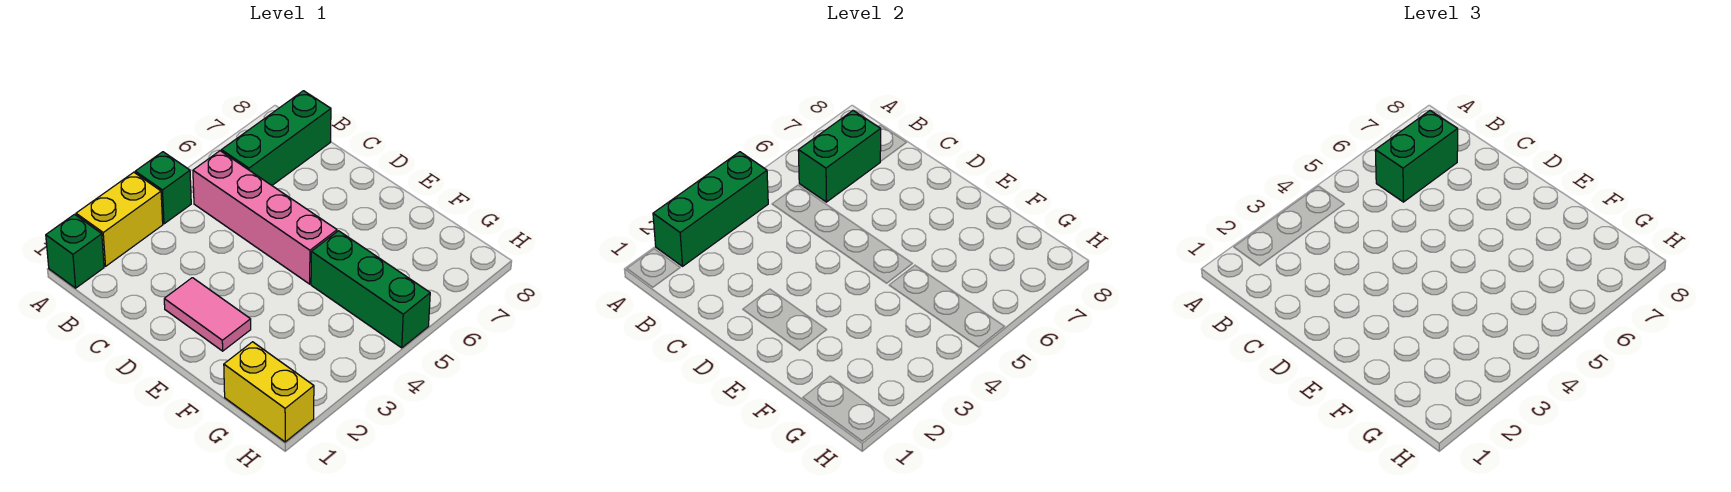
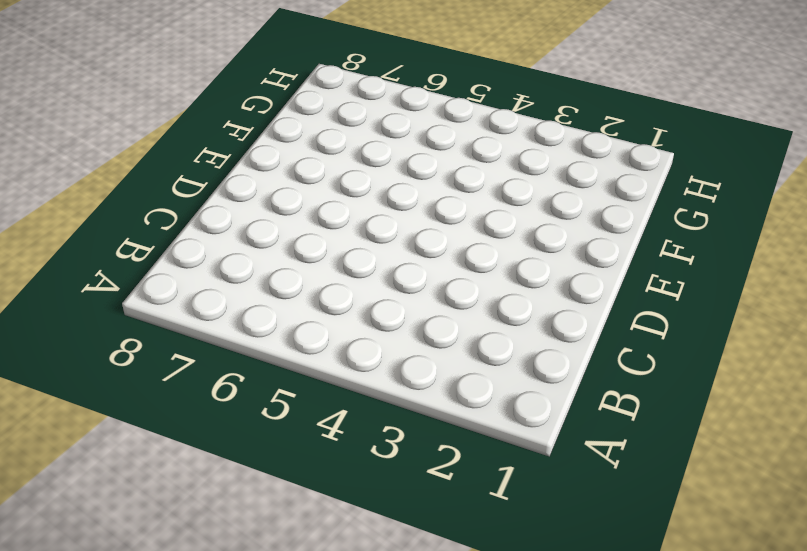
none -> green brick A1 level 1
none -> yellow brick A2:A3 level 1

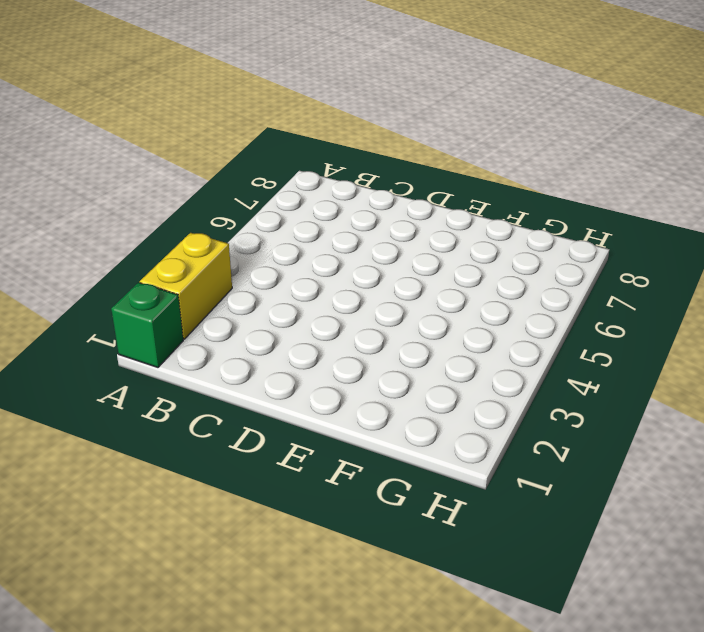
none -> green brick A4 level 1
none -> pink brick B5:E5 level 1

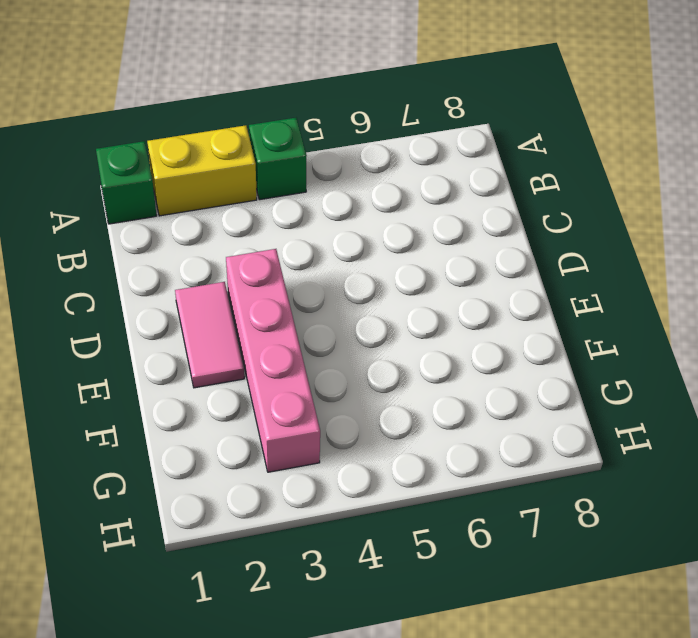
pink brick D3:G3 level 1 -> pink brick B5:E5 level 1
none -> green brick B6:B8 level 1
none -> green brick F5:H5 level 1

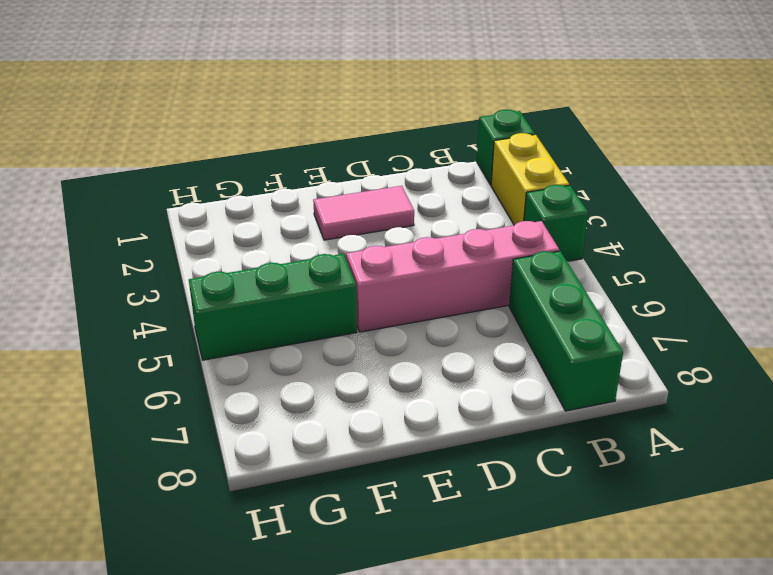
none -> yellow brick G1:H1 level 1
none -> green brick A2:A4 level 2

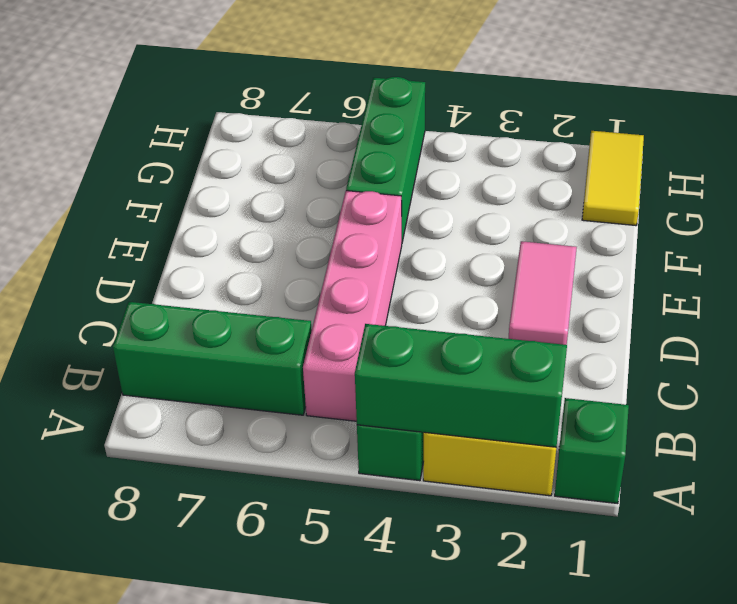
yellow tile G1:H1 level 1 -> yellow brick G1:H1 level 1
none -> green brick B6:B7 level 2
none -> green brick B6:B7 level 3

